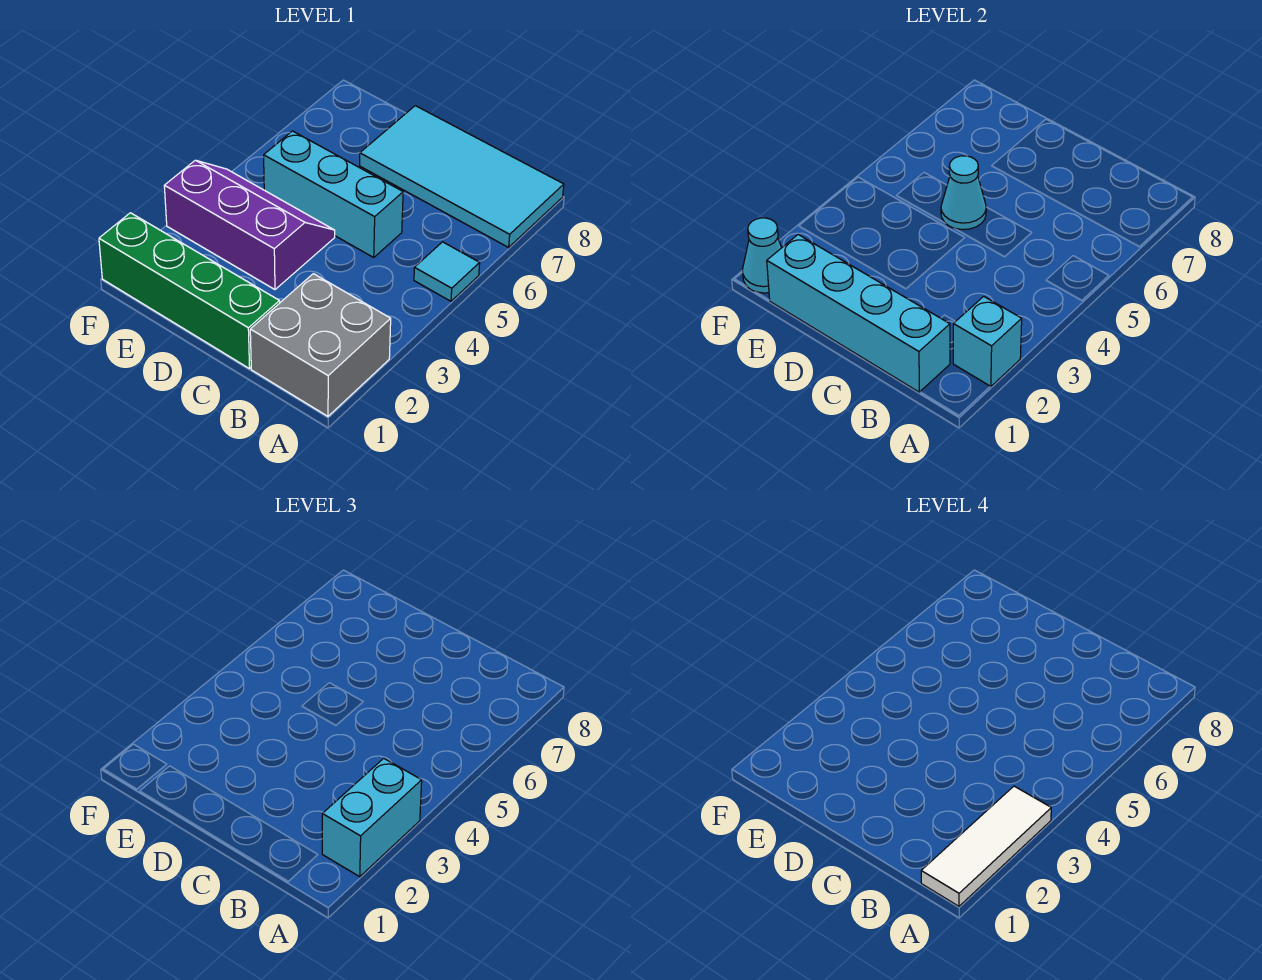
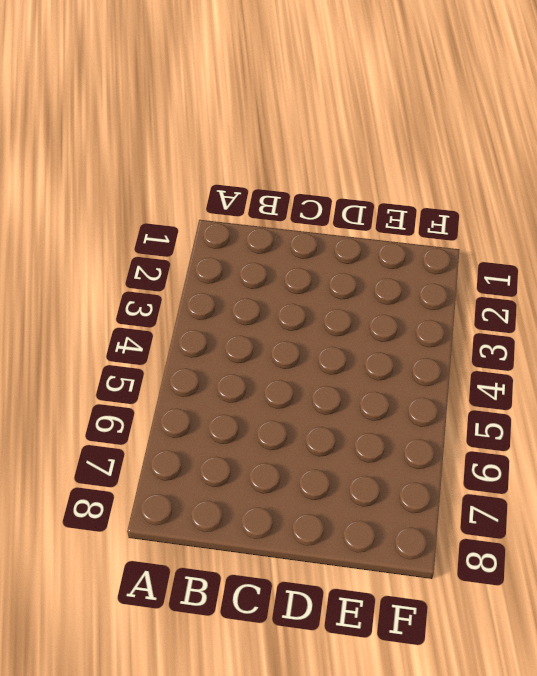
none -> grey brick A1:B2 level 1
none -> cyan tile A5 level 1
none -> cyan tile A7:D8 level 1

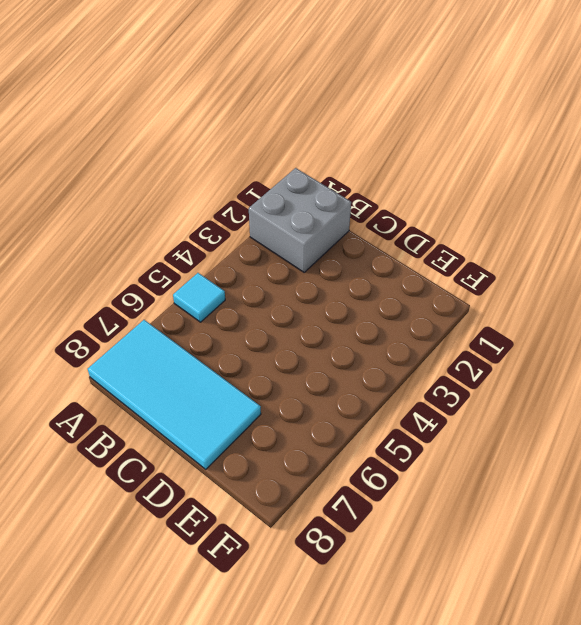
none -> green brick C1:F1 level 1
none -> cyan brick C5:E5 level 1
none -> purple slope D3:F4 level 1 top 3

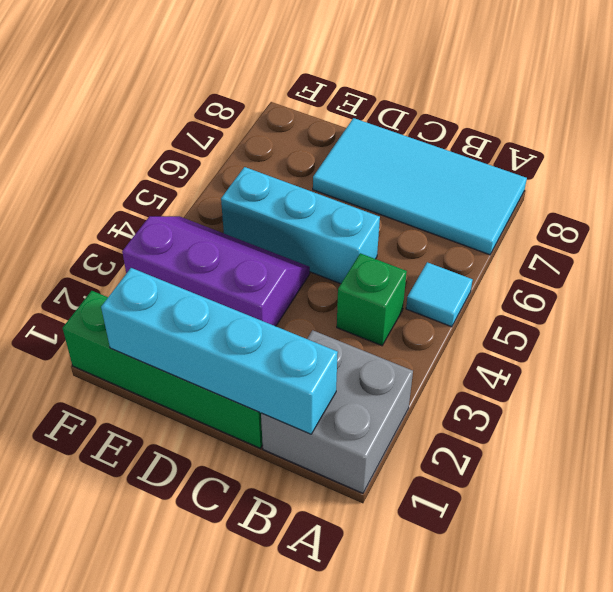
green brick B4 level 1 -> none
none -> cyan brick A2 level 2
none -> cyan cone D5 level 2
none -> cyan cone F1 level 2

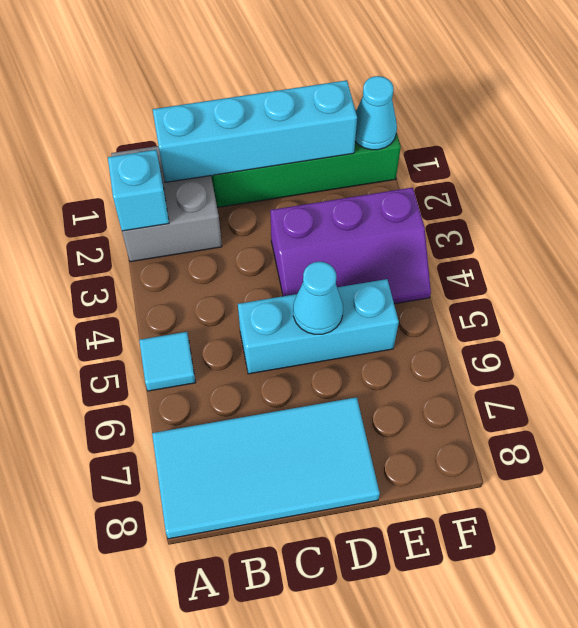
none -> cyan brick A2:A3 level 3
none -> white tile A1:A3 level 4

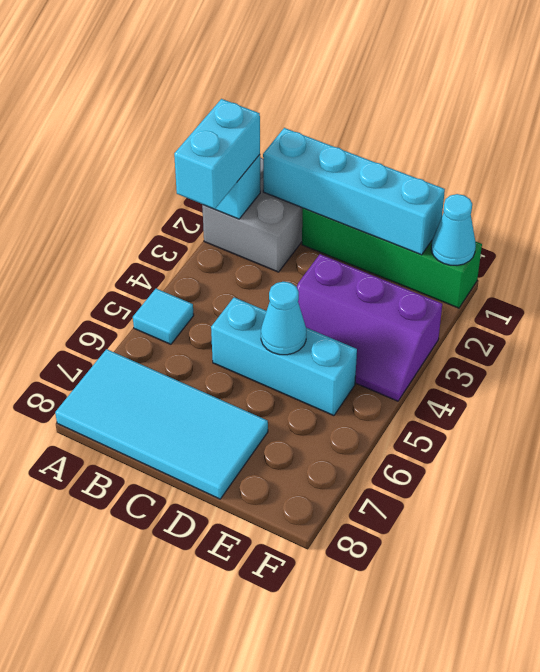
none -> white tile A1:A3 level 4

